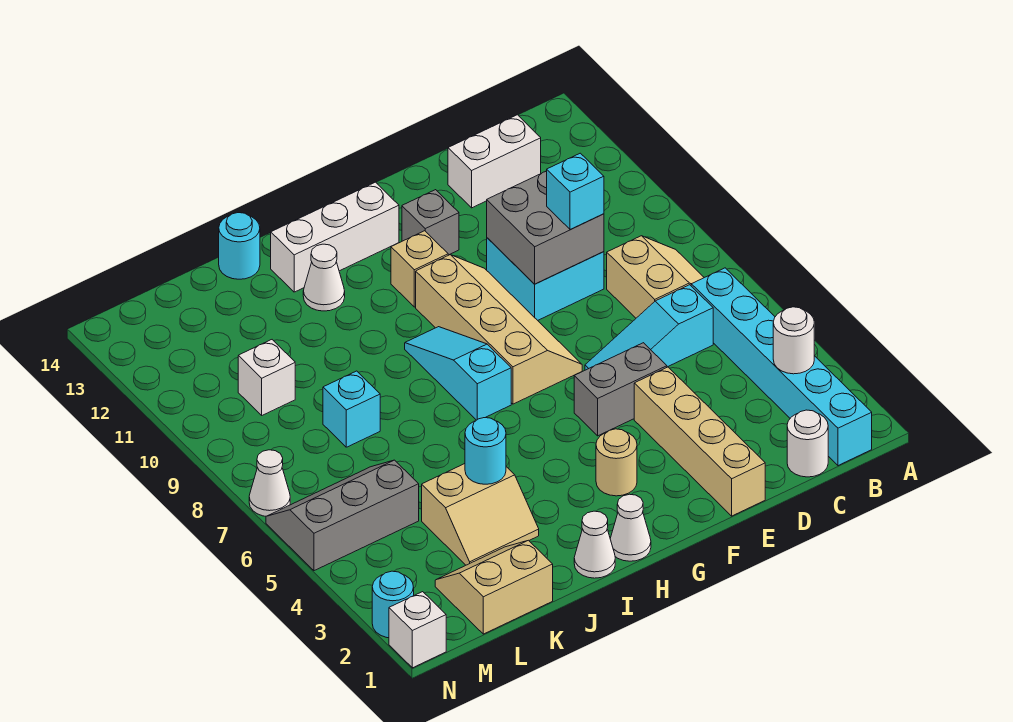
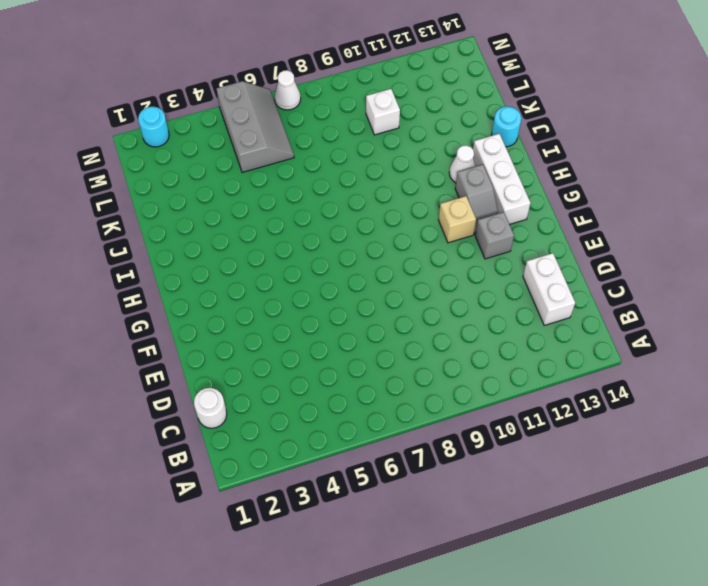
grey slope G12:H12 level 1 top H -> none
none -> cyan brick B1:B6 level 1
none -> tan slope B7:C8 level 1 top C
none -> cyan slope C6:E6 level 1 top C
none -> cyan brick D9:E10 level 1

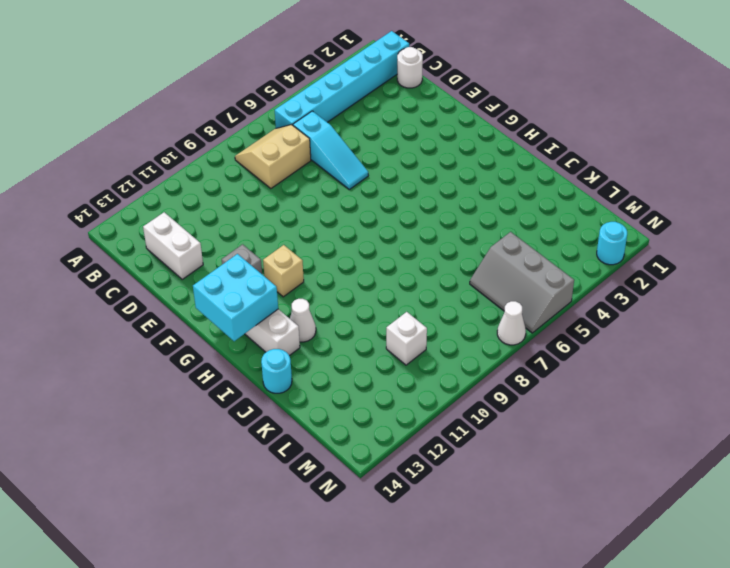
cyan brick G13:H14 level 2 -> cyan brick D9:E10 level 1
none -> tan brick E1:E4 level 1
none -> grey brick E5:F5 level 1
none -> tan slope F7:G10 level 1 top G
none -> tan round brick G3 level 1

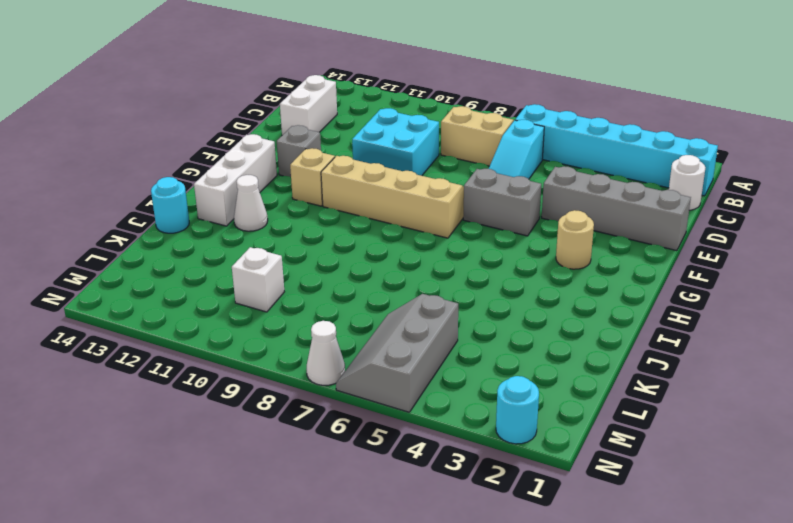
grey brick E1:E4 level 1 -> tan brick E1:E4 level 1
grey brick F5:F6 level 1 -> grey brick E5:F5 level 1
none -> white cone H1 level 1
none -> cyan slope H7:H9 level 1 top 7
none -> white cone I1 level 1
none -> tan slope J3:K4 level 1 top 4

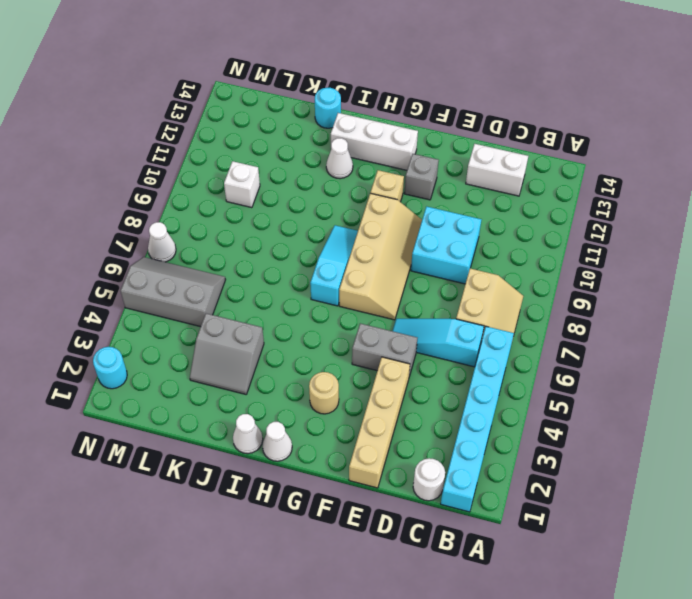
grey slope J3:K4 level 1 top 4 -> tan slope J3:K4 level 1 top 4
none -> tan slope K1:L2 level 1 top 1
none -> cyan brick K8 level 1
none -> white brick N1 level 1
none -> white round brick B3 level 2

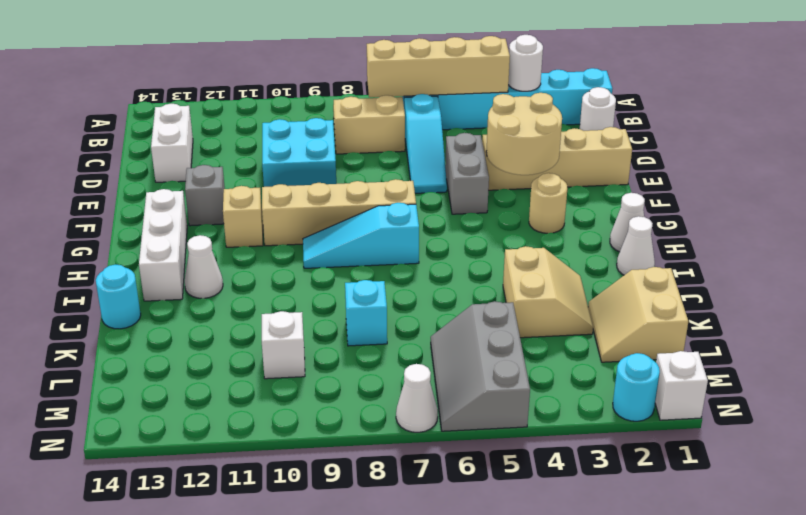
tan brick B4:B7 level 2 -> none
tan round brick E3:F4 level 2 -> none
none -> grey brick D9:E10 level 2
none -> cyan round brick J4 level 2
none -> cyan brick D9 level 3

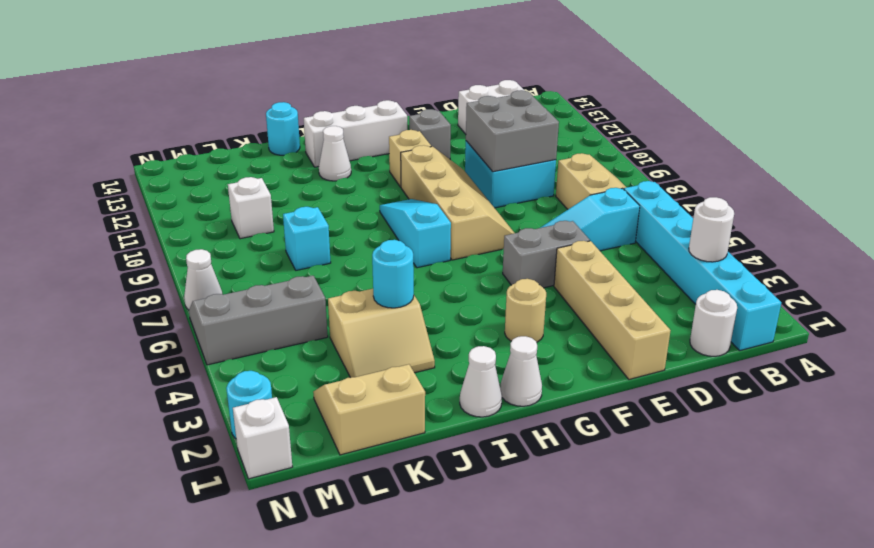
none -> cyan brick D9 level 3

